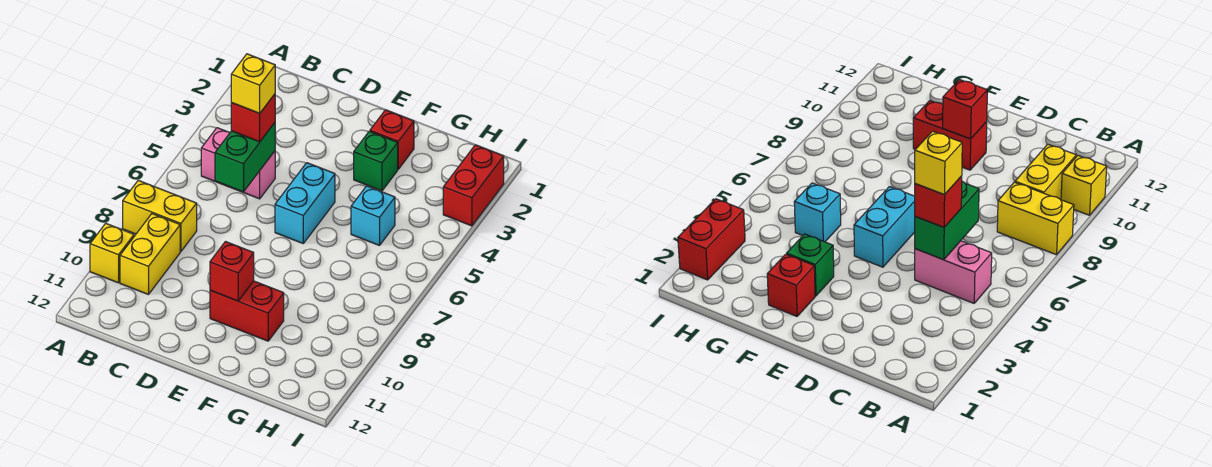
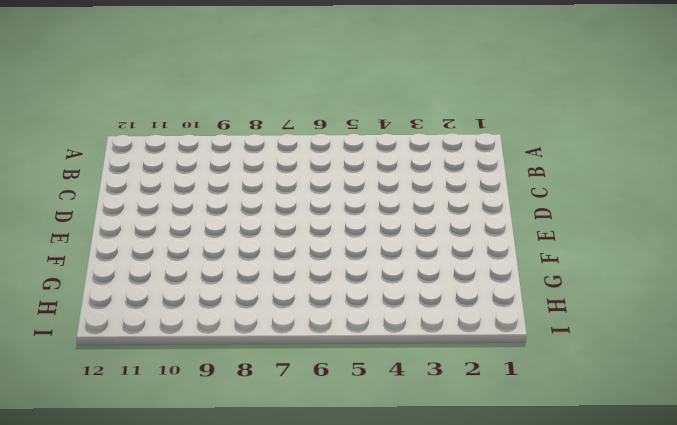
none -> yellow brick A8:B8 level 1
none -> yellow brick A10 level 1
none -> pink brick B5:C5 level 1

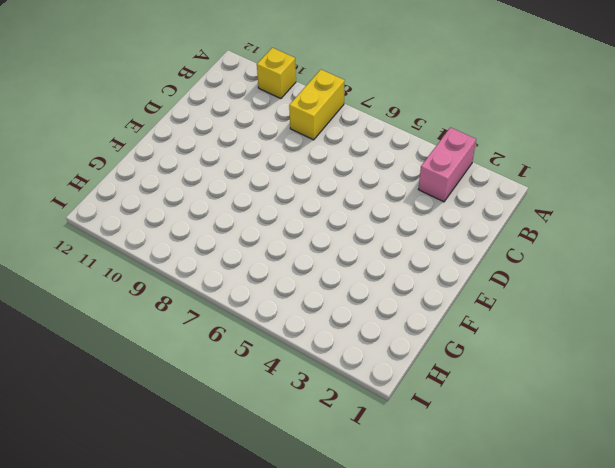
pink brick A3:B3 level 1 -> pink brick B5:C5 level 1
none -> yellow brick B9:B10 level 1
none -> cyan brick E5:E6 level 1
none -> red brick E10:F10 level 1

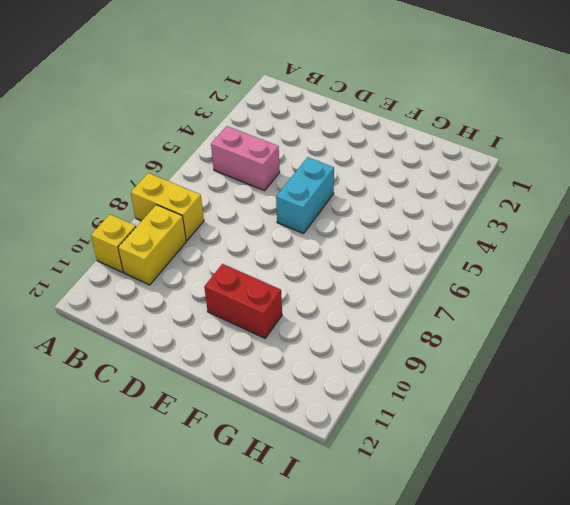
none -> red brick F2 level 1
none -> green brick F3 level 1
none -> cyan brick G5 level 1

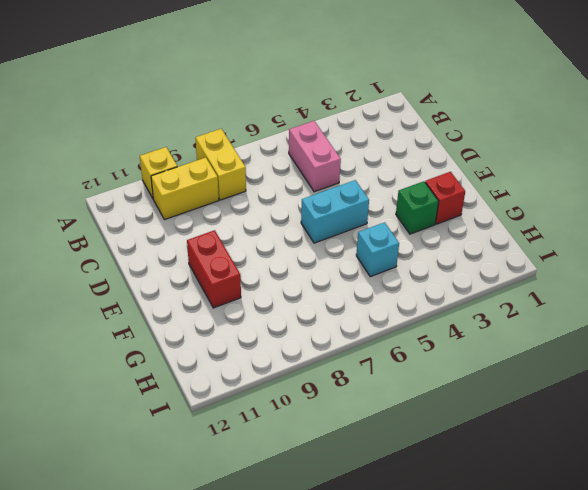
none -> red brick I2:I3 level 1
none -> green brick C5:C6 level 2
none -> red brick E10 level 2

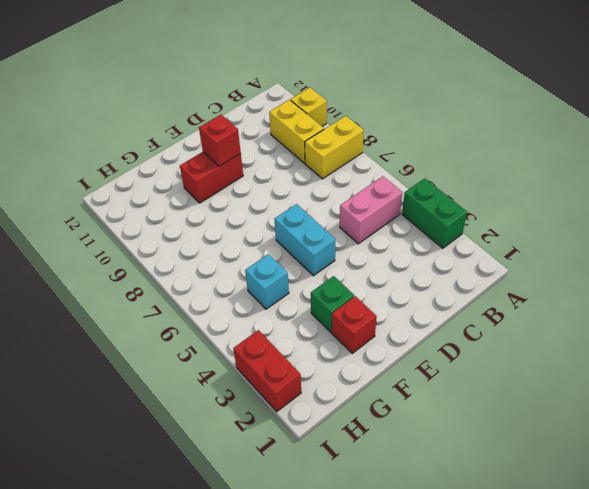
green brick A3:A4 level 1 -> green brick C5:C6 level 2
none -> red brick C5 level 3
none -> yellow brick C5 level 4

